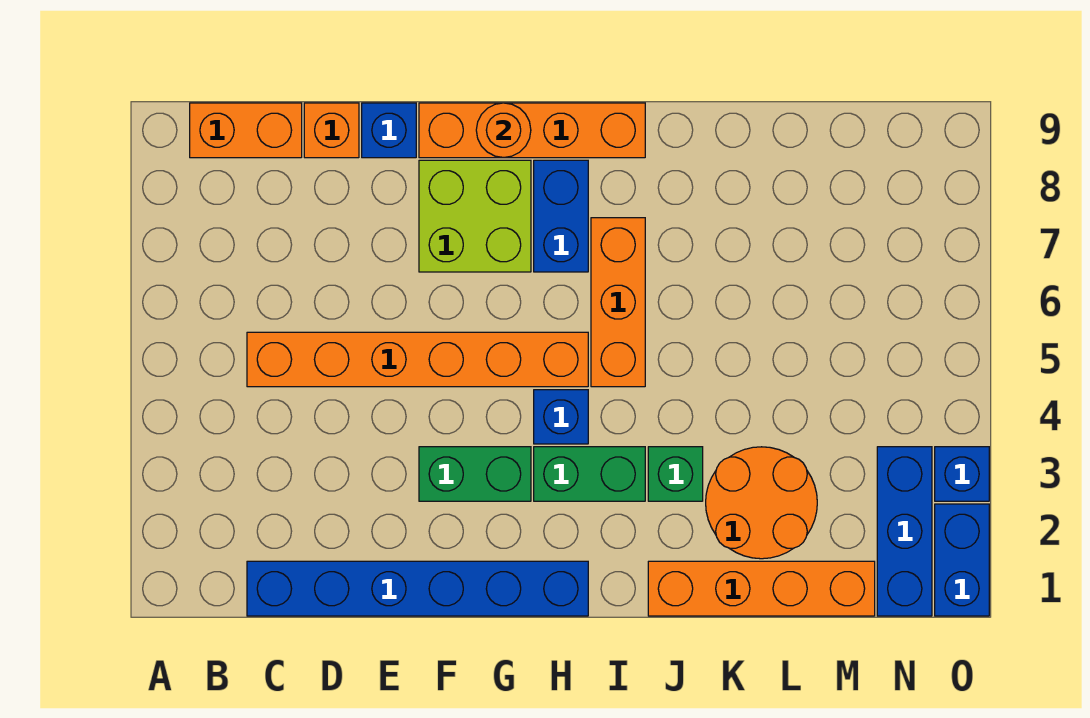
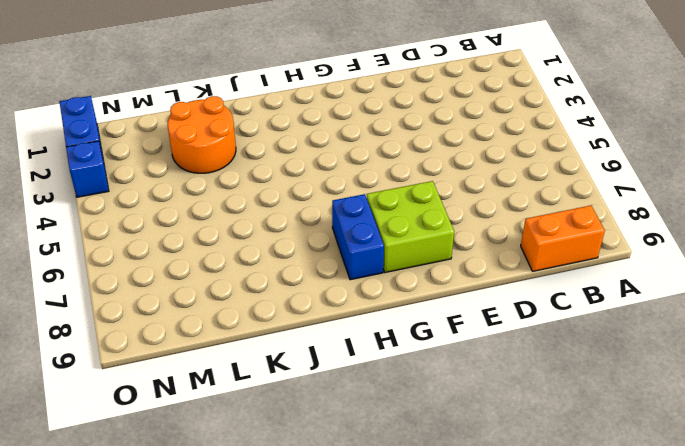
none -> blue brick C1:H1 level 1
none -> orange brick C5:H5 level 1
none -> orange brick D9 level 1

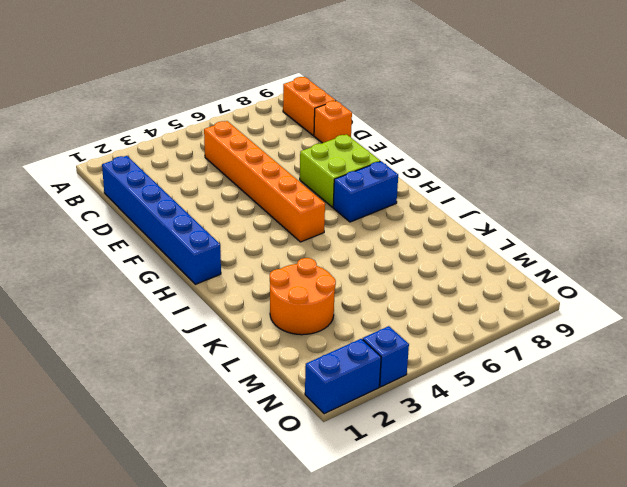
none -> blue brick E9 level 1
none -> green brick F3:G3 level 1
none -> orange brick F9:I9 level 1

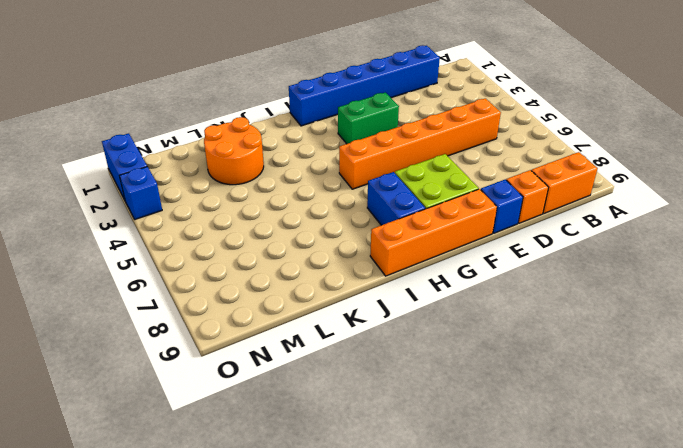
none -> green brick H3:I3 level 1
none -> blue brick H4 level 1
none -> orange brick I5:I7 level 1

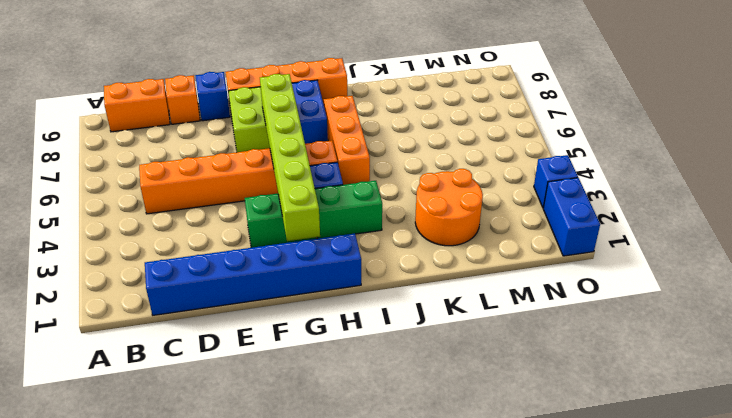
lime brick G2:G7 level 2 -> none
none -> orange brick J1:M1 level 1
none -> green brick J3 level 1
none -> blue brick N1:N3 level 1

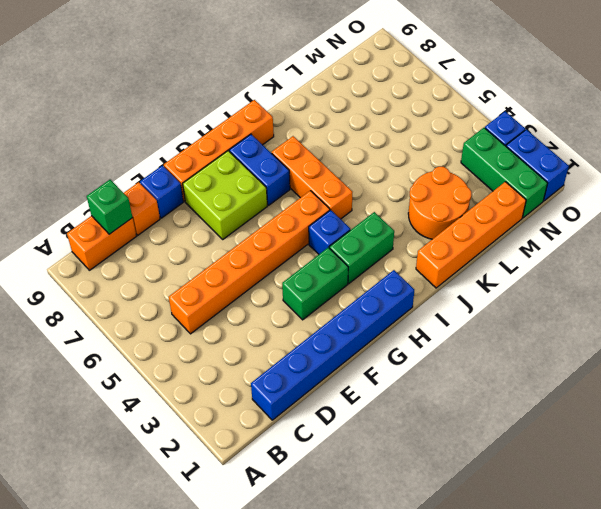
green brick C9 level 2 -> green brick J3 level 1
green brick N1:N3 level 1 -> blue brick N1:N3 level 1
none -> orange round brick G9 level 2

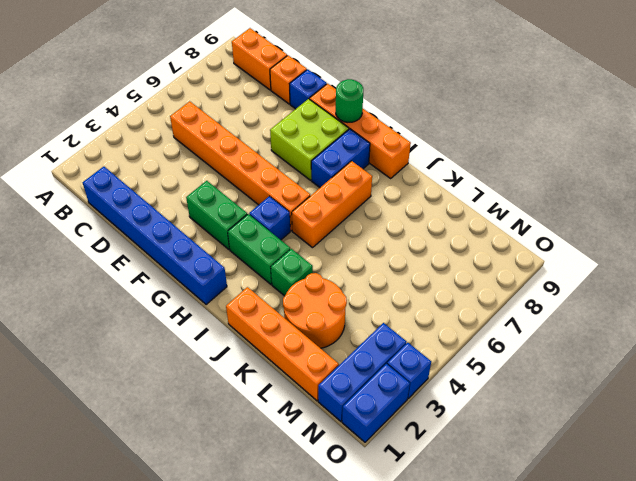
green round brick G9 level 2 -> orange round brick G9 level 2

